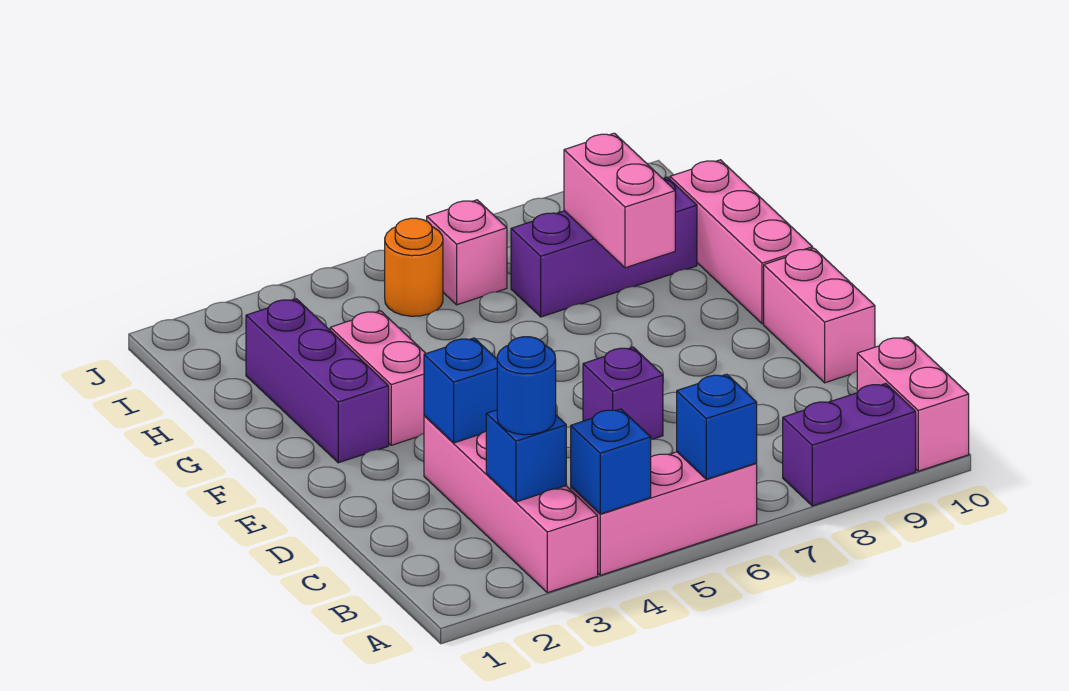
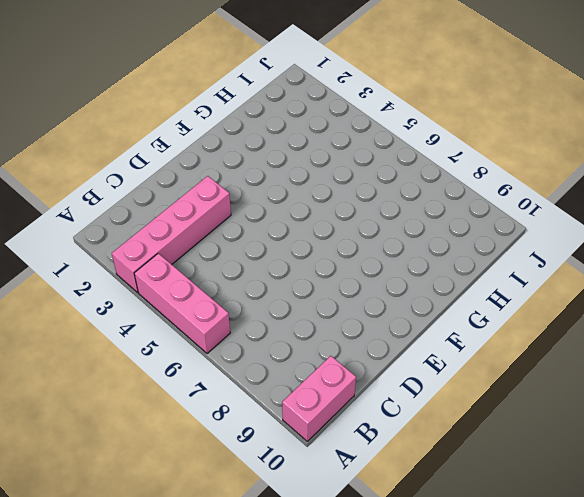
none -> purple brick A8:A9 level 1
none -> purple brick D6 level 1
none -> pink brick D10:E10 level 1

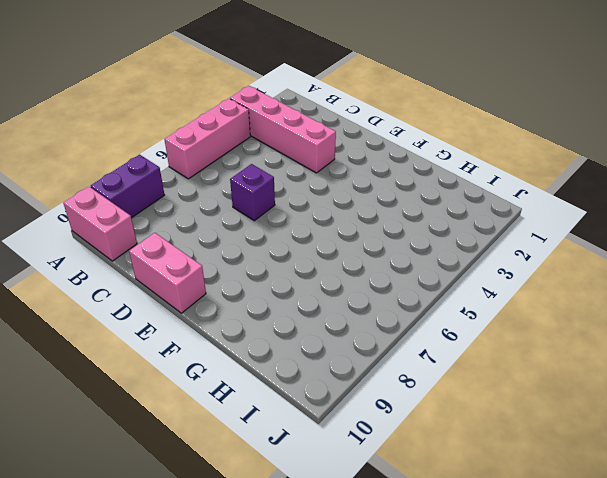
none -> purple brick F2:H2 level 1
none -> pink brick F3:G3 level 1
none -> pink brick F10:H10 level 1

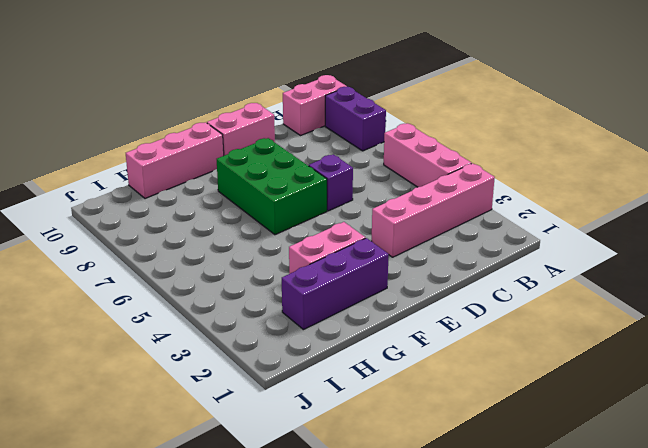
green brick E6:F8 level 1 -> none
none -> purple brick H7:H9 level 1
none -> orange round brick I5 level 1
none -> pink brick I6 level 1

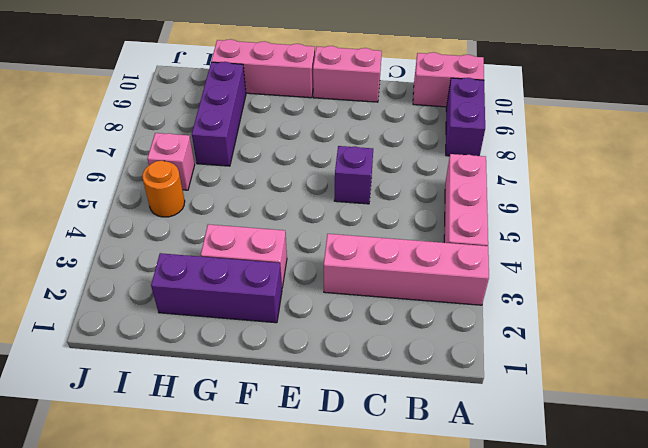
none -> blue brick A4 level 2
none -> blue brick A6 level 2
none -> blue brick B3 level 2

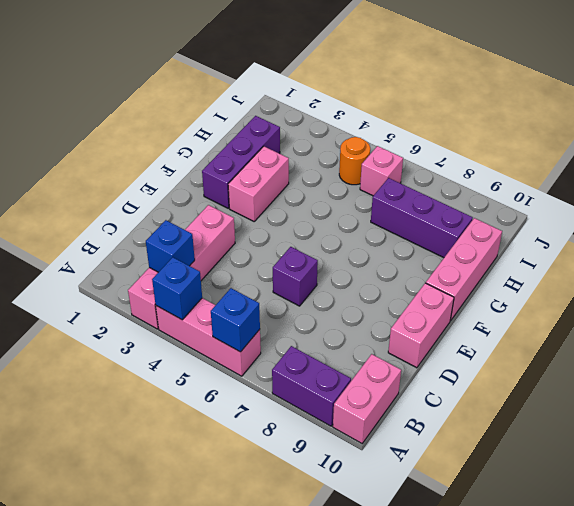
none -> blue brick D3 level 2
none -> pink brick G8:H8 level 2
none -> blue round brick B3 level 3

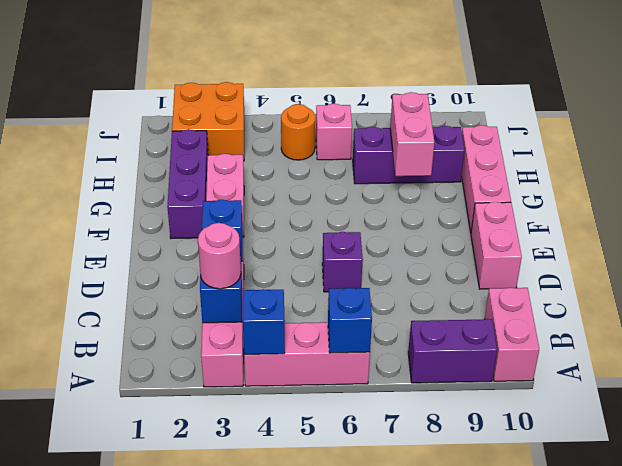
pink round brick B3 level 3 -> blue round brick B3 level 3
orange brick I2:J3 level 1 -> none

